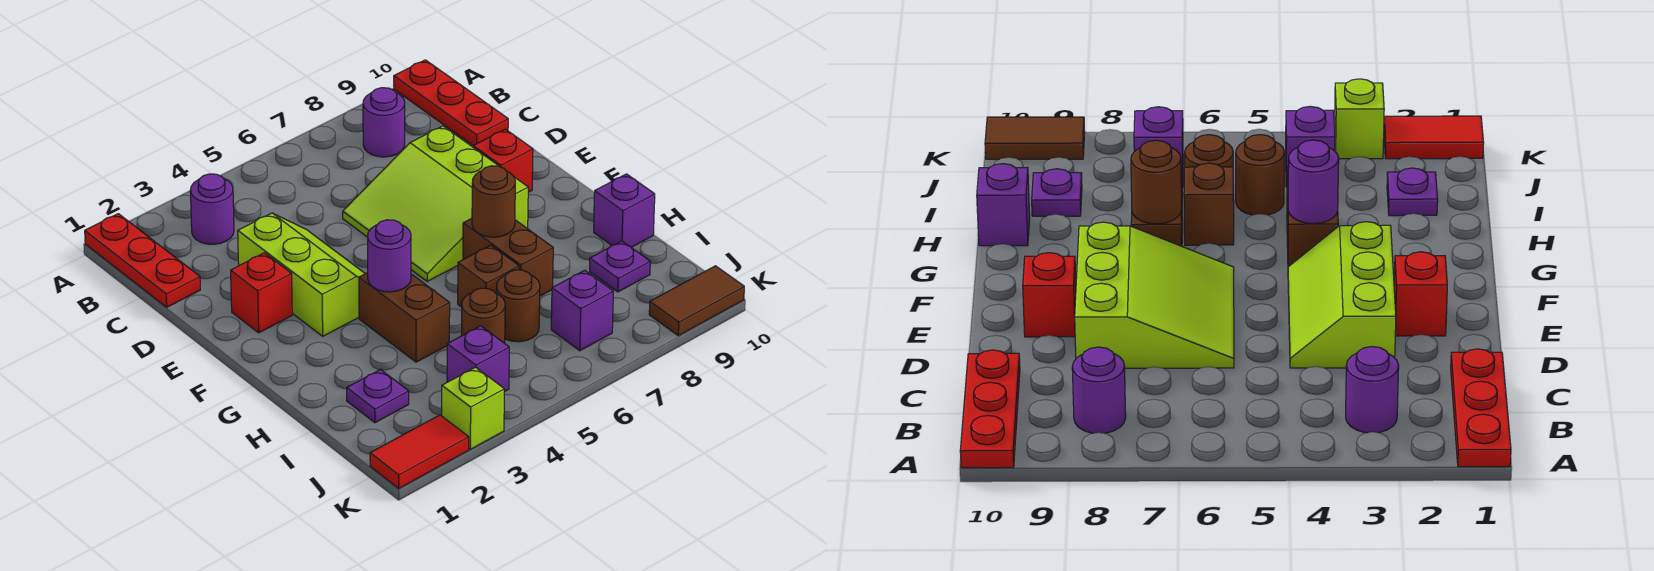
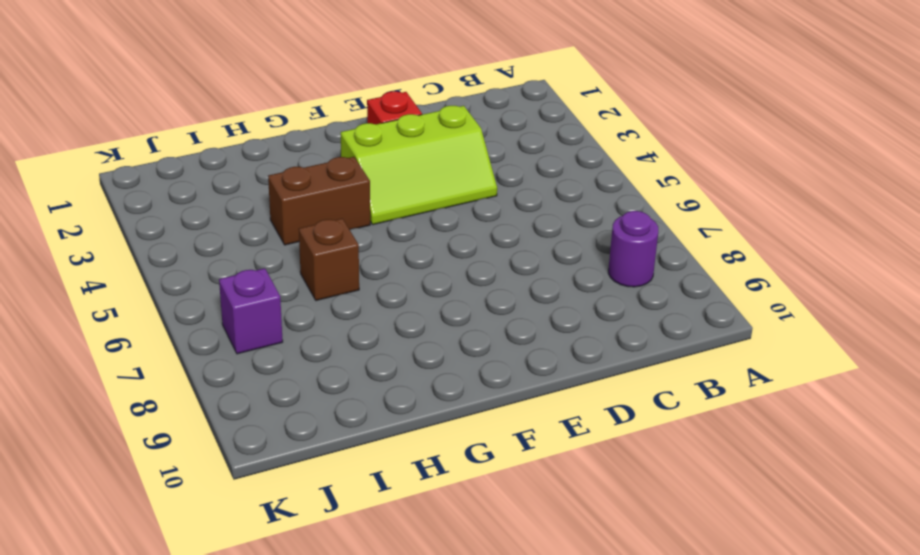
none -> red plate A1:C1 level 1
none -> red plate A10:C10 level 1
none -> purple round brick B3 level 1

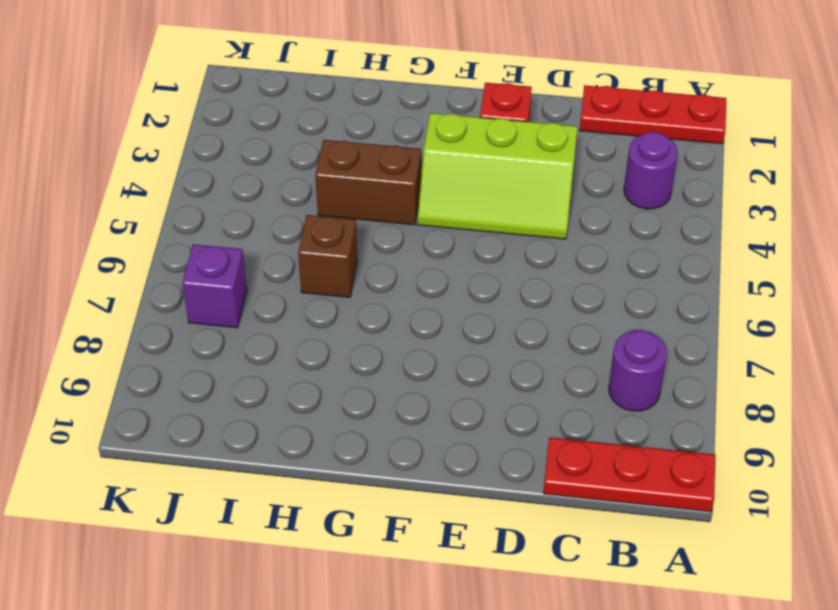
none -> lime slope D6:F8 level 1 top 8
none -> red brick E9 level 1
none -> brown brick G7:H7 level 1

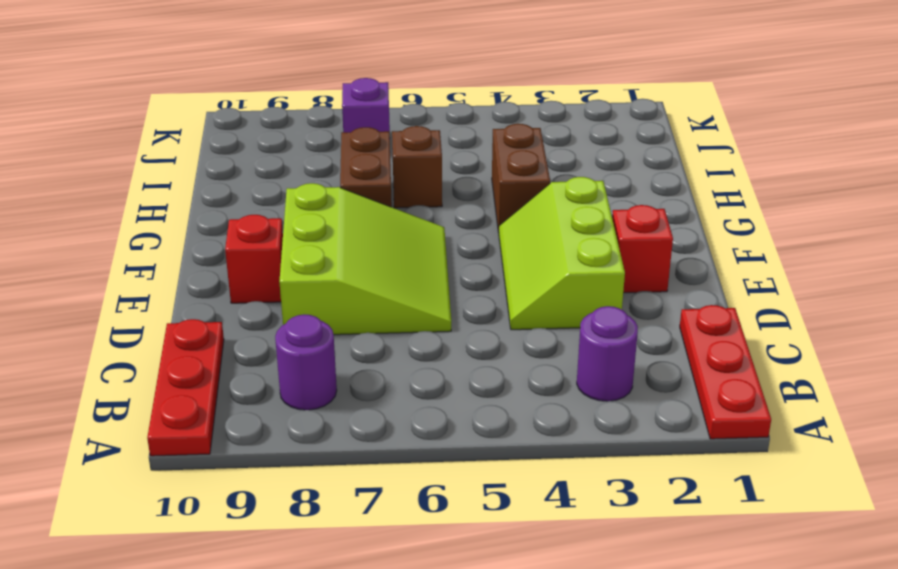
none -> purple brick H10 level 1
none -> purple plate I2 level 1
none -> brown round brick I5 level 1

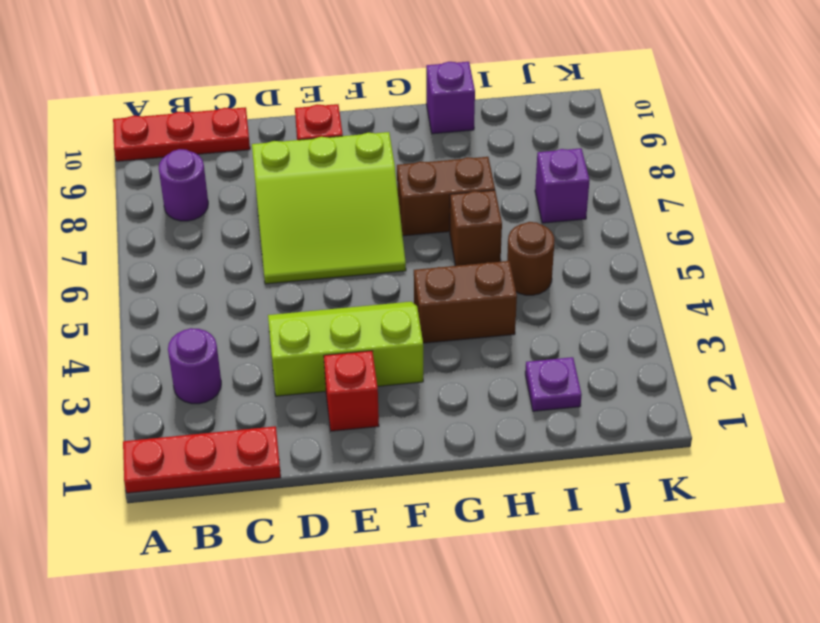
none -> brown round brick I6 level 1
none -> purple plate I9 level 1
none -> purple brick J4 level 1

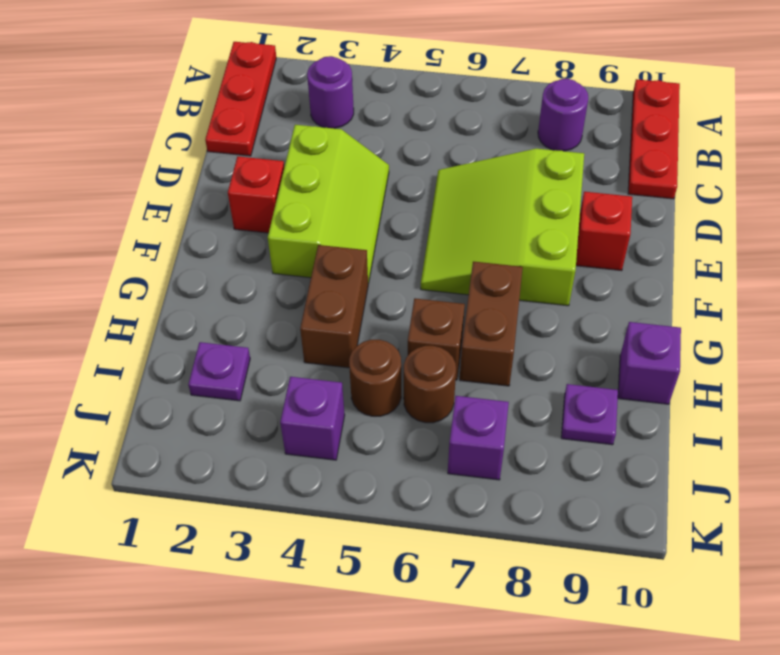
none -> red tile K1:K2 level 1
none -> lime brick K3 level 1
none -> brown tile K9:K10 level 1

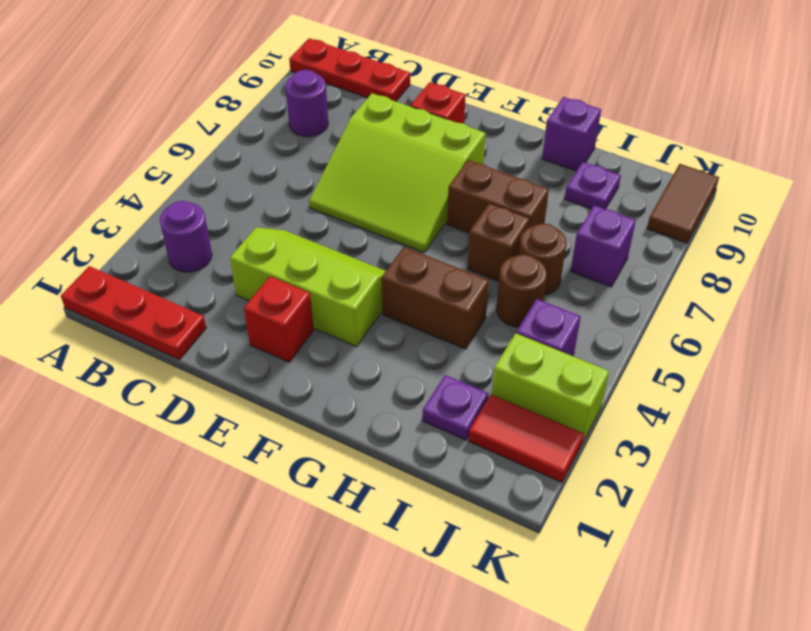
red tile J2:K2 level 1 -> red tile K1:K2 level 1
lime brick J3:K3 level 1 -> lime brick K3 level 1
none -> purple round brick G4 level 2
none -> brown round brick G7 level 2

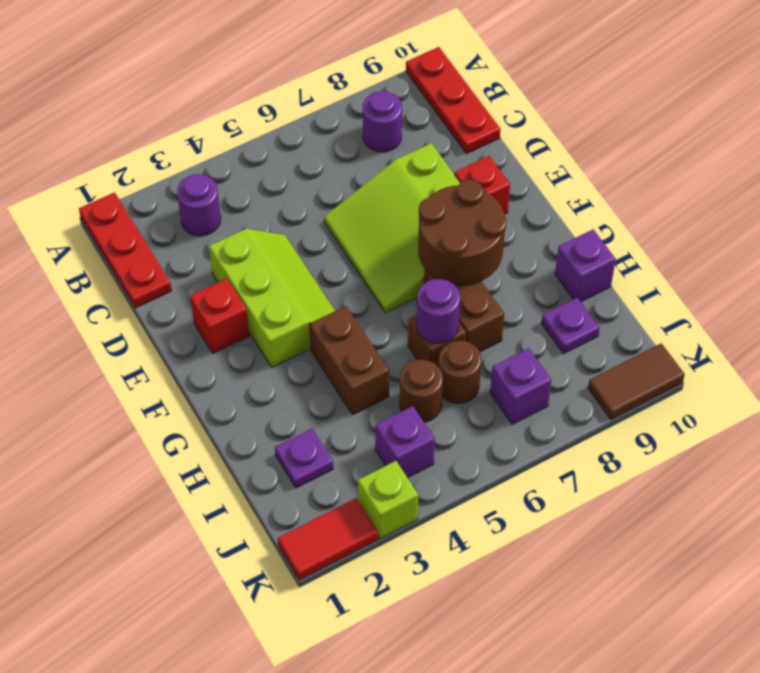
brown round brick F7:G8 level 2 -> brown round brick G7 level 2
purple round brick H6 level 2 -> purple round brick G4 level 2

